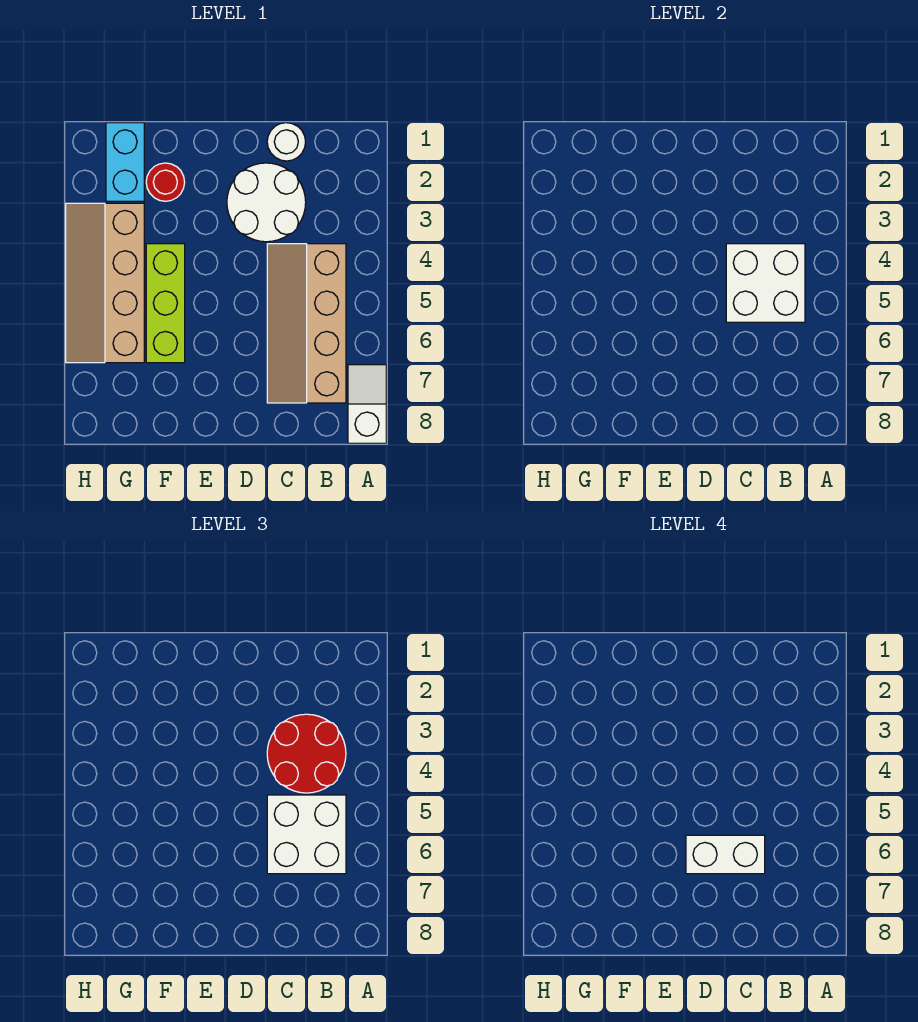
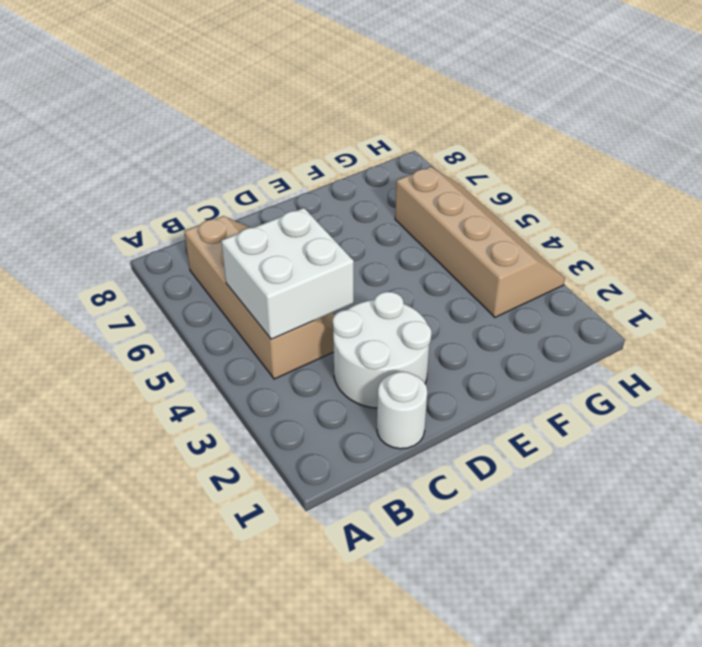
none -> white slope A7:A8 level 1 top 8
none -> red round brick F2 level 1
none -> lime brick F4:F6 level 1

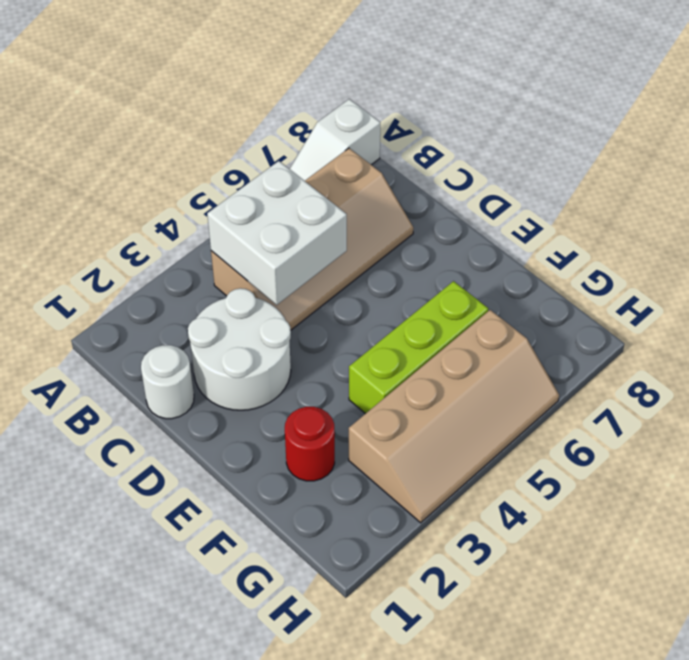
none -> cyan brick G1:G2 level 1
none -> red round brick B3:C4 level 3
none -> white brick B5:C6 level 3

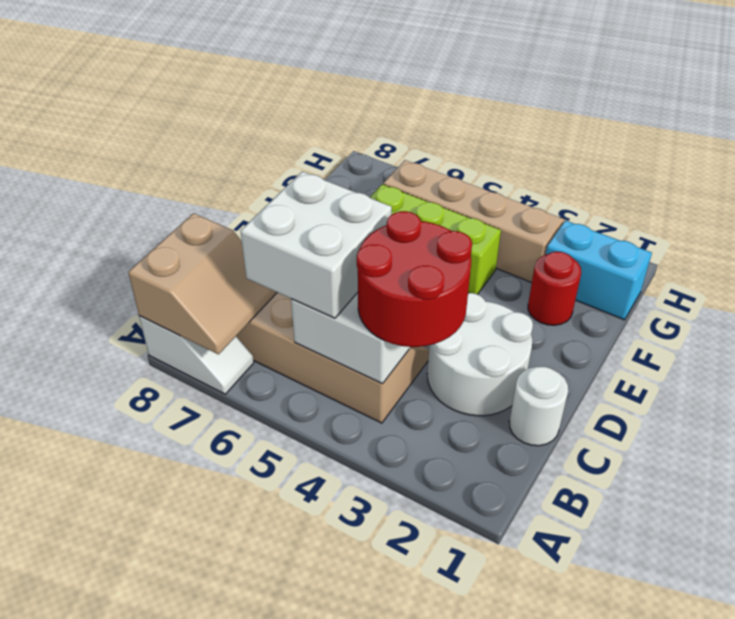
tan slope A7:B8 level 2 top 8 -> none
none -> white brick C6:D6 level 4

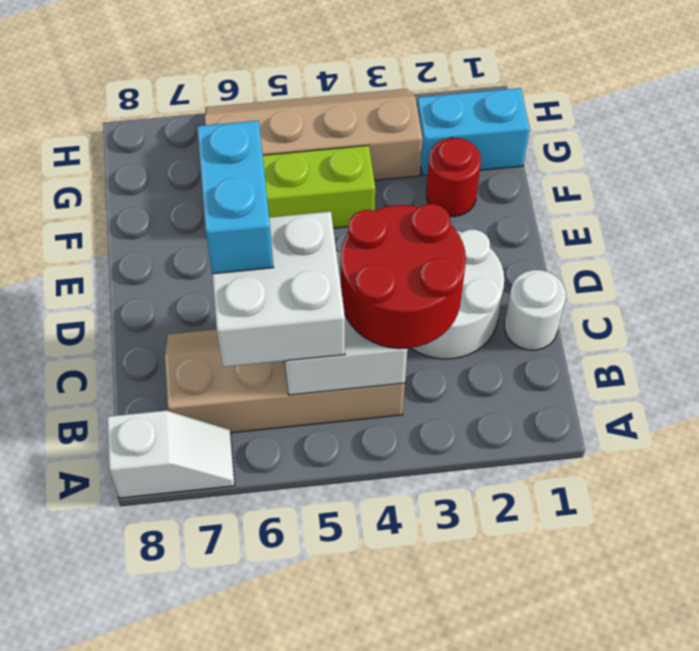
cyan brick C6:D6 level 4 -> white brick C6:D6 level 4

